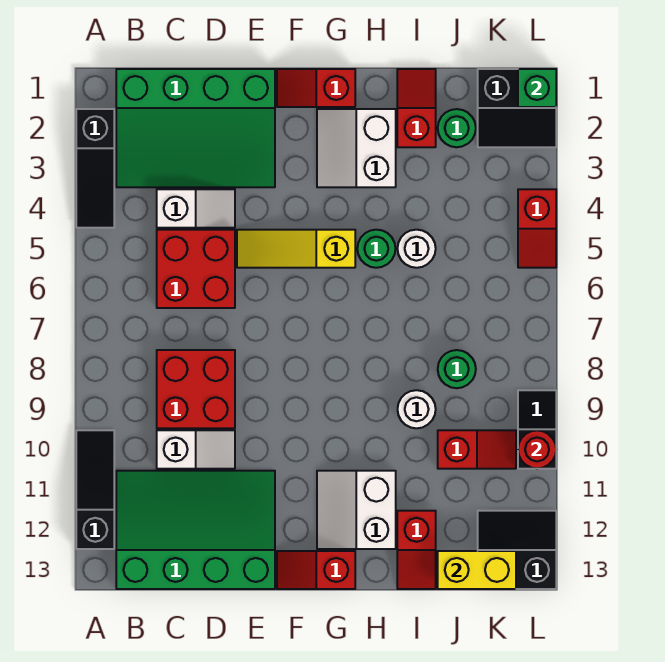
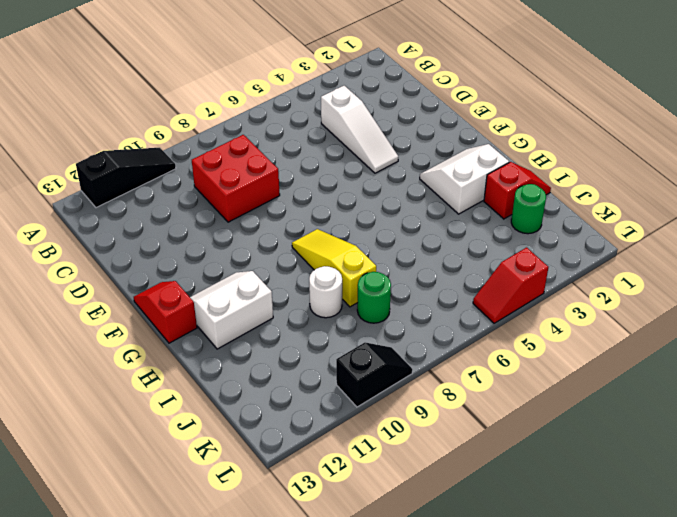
white slope C4:E4 level 1 top C -> white slope C4:D4 level 1 top C
yellow slope G8:I8 level 1 top I -> yellow slope E5:G5 level 1 top G
none -> black slope A2:A4 level 1 top 2
none -> green slope B1:E3 level 1 top 1
none -> green slope B11:E13 level 1 top 13

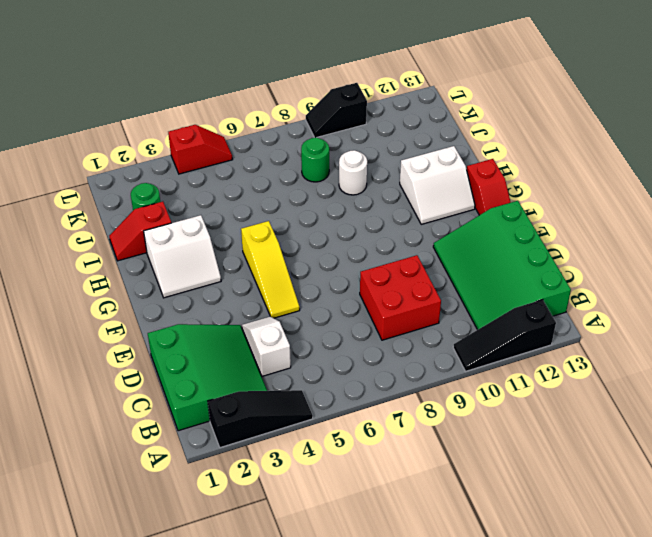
green slope B1:D3 level 1 top 1 -> green slope B1:E3 level 1 top 1
none -> red brick C5:D6 level 1
none -> white slope C10:D10 level 1 top C
none -> red slope F1:G1 level 1 top G

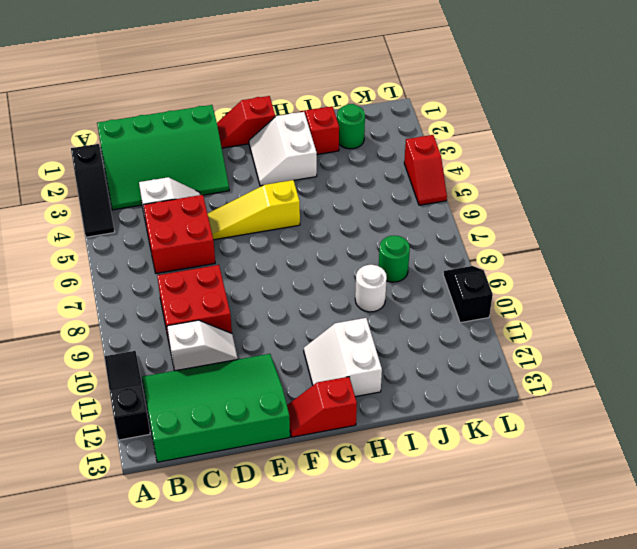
none -> green round brick H5 level 1
none -> white round brick I5 level 1
none -> red slope I12:I13 level 1 top 12

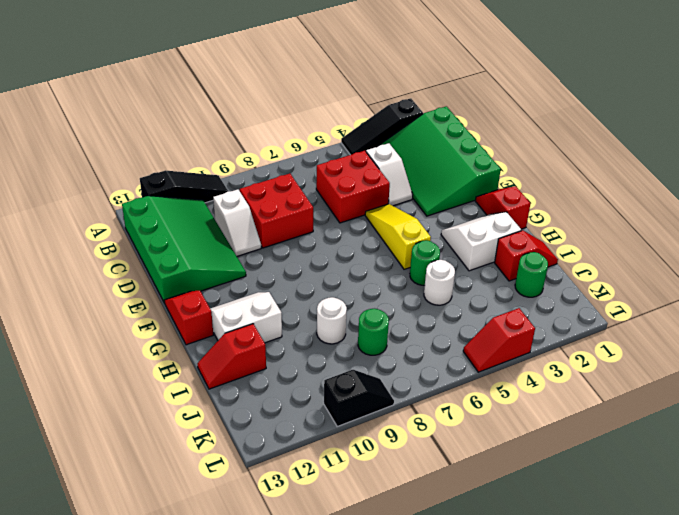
none -> red slope J10:K10 level 1 top J
none -> black slope K1:L2 level 1 top 1
none -> black slope K12:L13 level 1 top 13

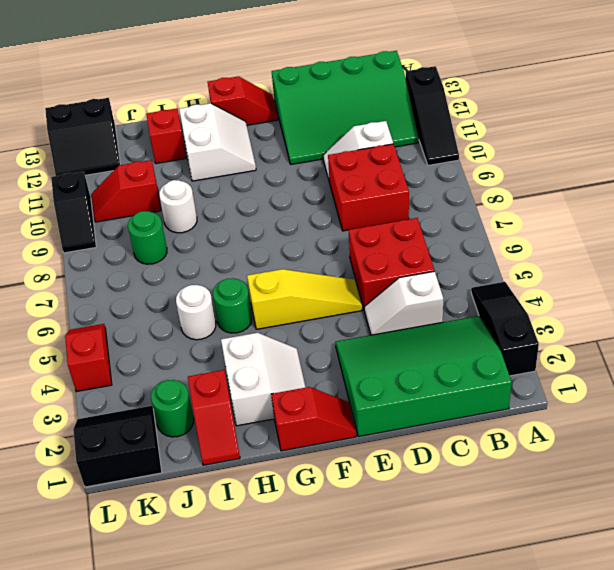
none -> yellow brick J13:K13 level 2
none -> green brick L1 level 2
none -> red round brick L10 level 2

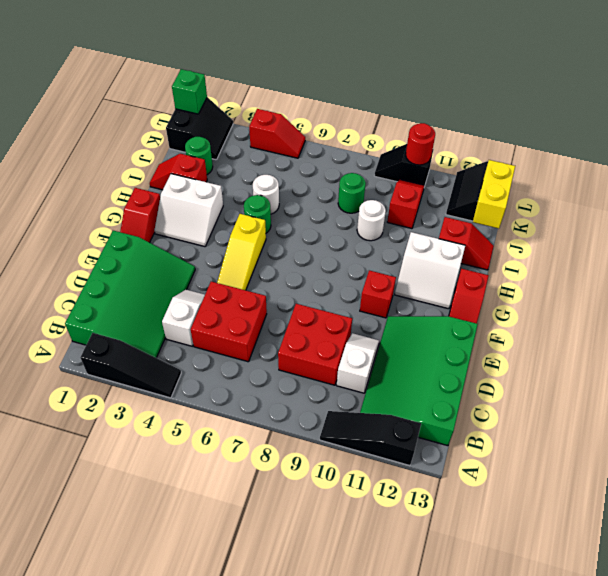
red brick F10 level 1 -> none

